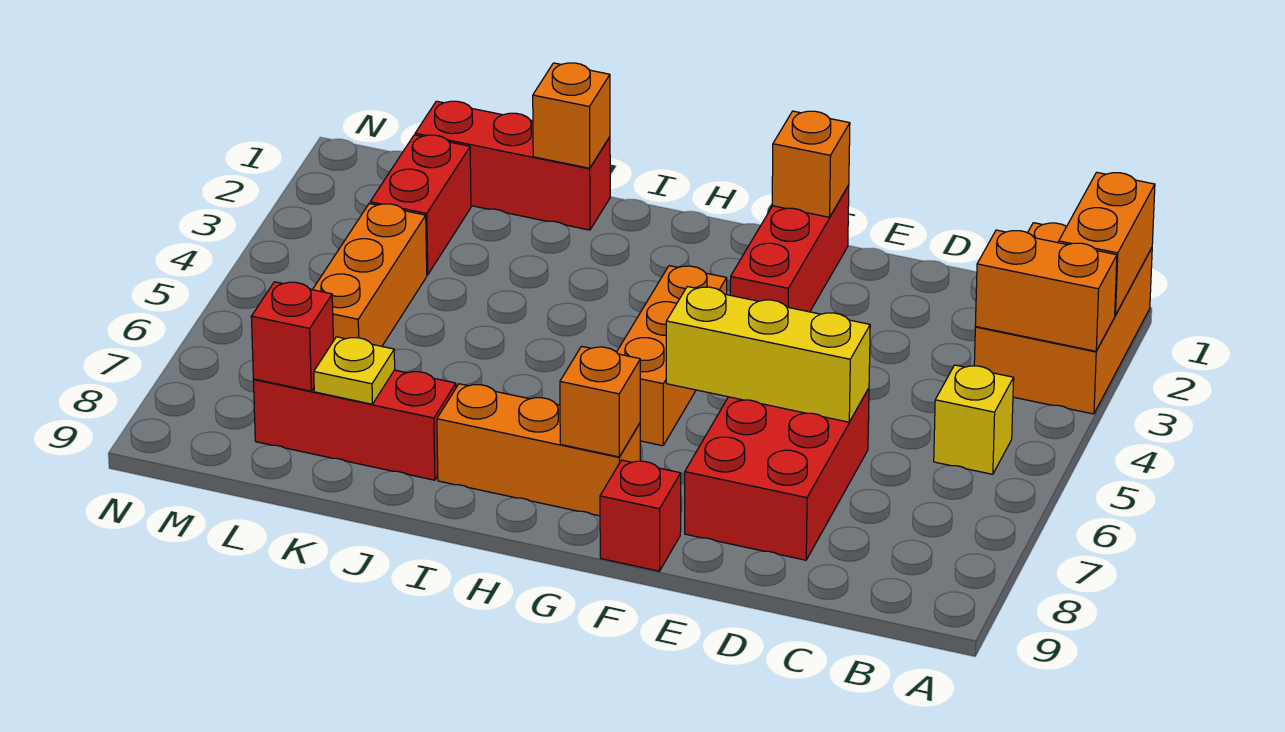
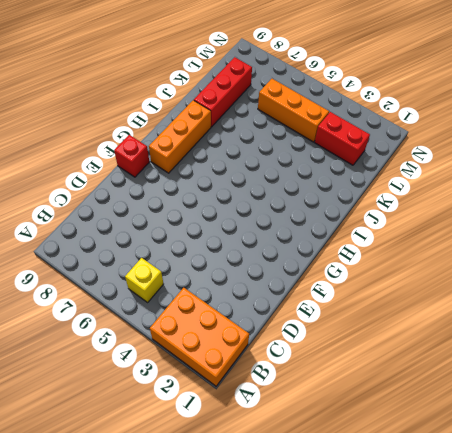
none -> red brick D6:E8 level 1
none -> red brick F1:F3 level 1
none -> orange brick G4:G6 level 1

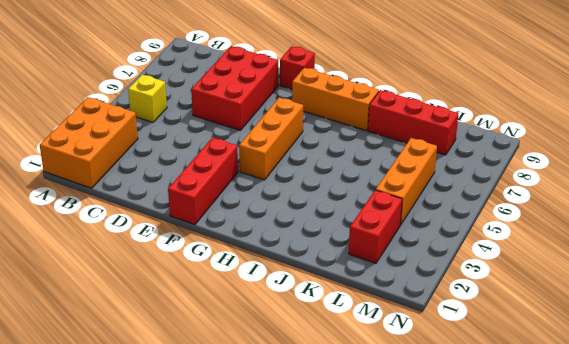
none -> red brick J1:L1 level 1
none -> orange brick A1:A2 level 2
none -> orange brick A3:B3 level 2

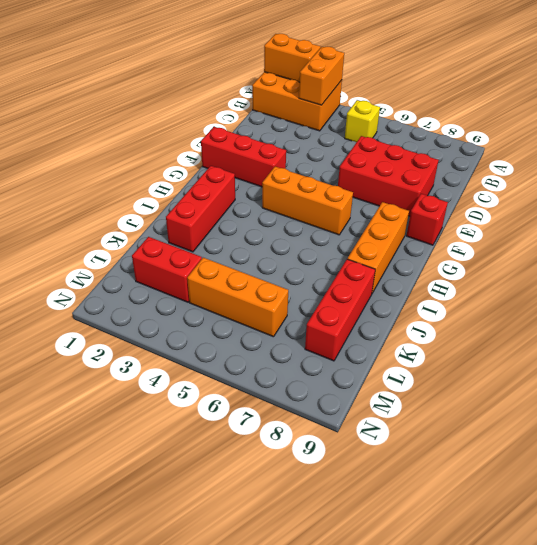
red brick H2:J2 level 1 -> red brick J1:L1 level 1
none -> yellow brick D6:F6 level 2
none -> orange brick F1 level 2
none -> orange brick G8 level 2

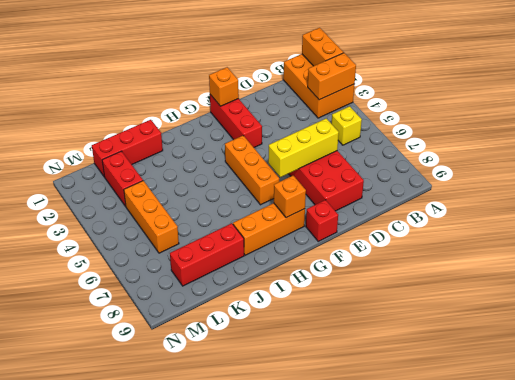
none -> orange brick J1 level 2
none -> yellow plate K8 level 2
none -> red brick L8 level 2

